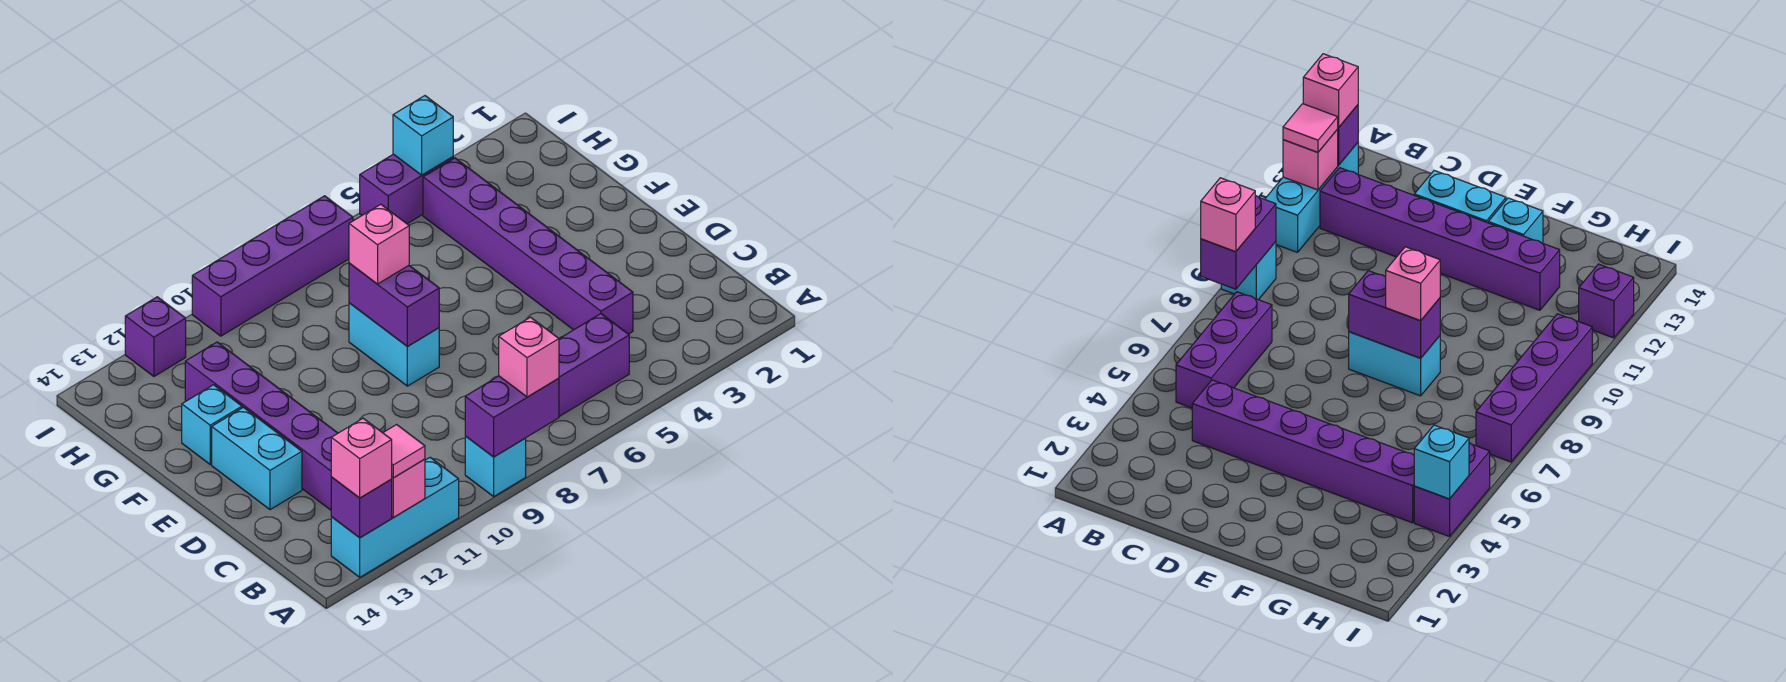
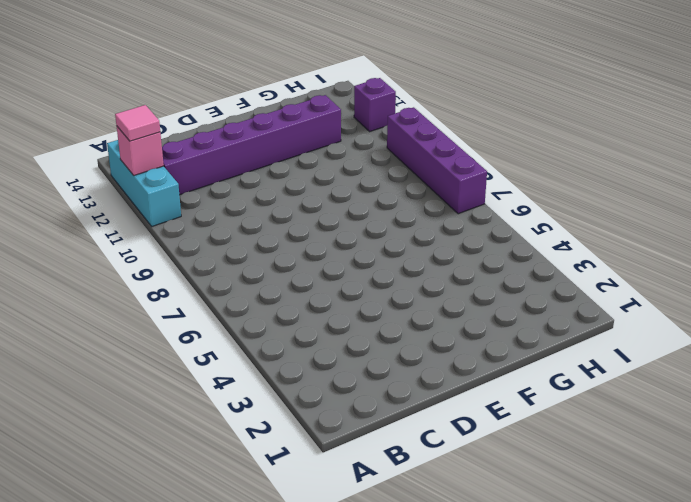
none -> cyan brick A9 level 1
none -> purple brick B5:B7 level 1
none -> purple brick C4:H4 level 1

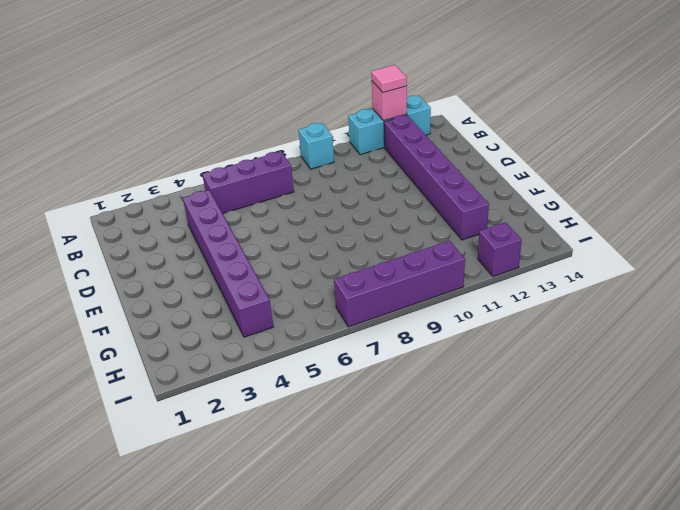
none -> cyan brick D13:E13 level 1
none -> cyan brick E8:F8 level 1
none -> cyan brick F13 level 1

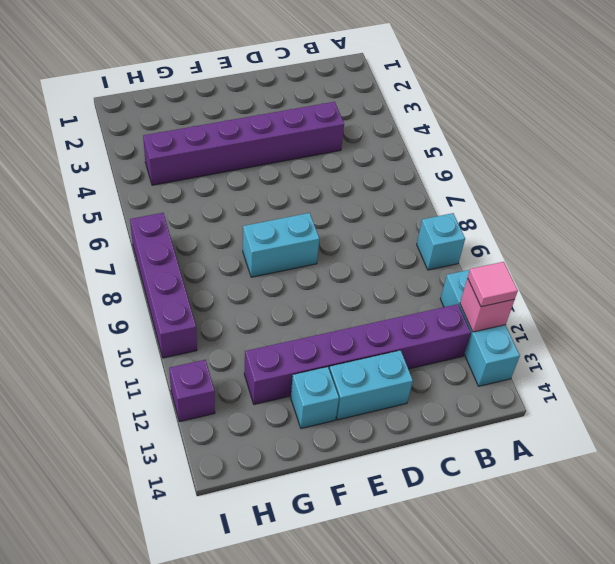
none -> purple brick B5:B7 level 1
none -> purple brick I4:I5 level 1
none -> purple brick A8:A9 level 2

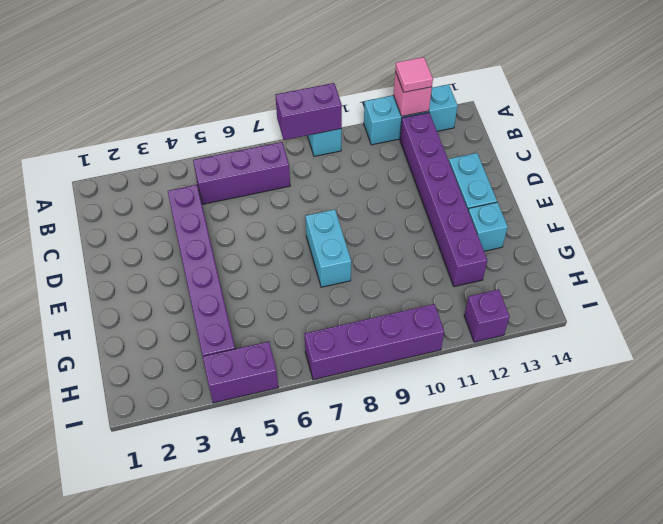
none -> purple brick A13 level 2
none -> purple brick E8:F8 level 2
none -> cyan brick I4 level 2

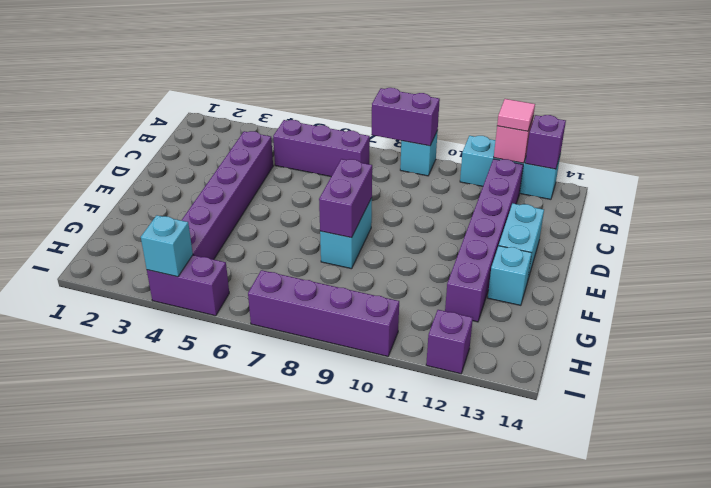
none -> pink brick A8 level 3
none -> pink brick A13 level 3
none -> pink brick F8 level 3

